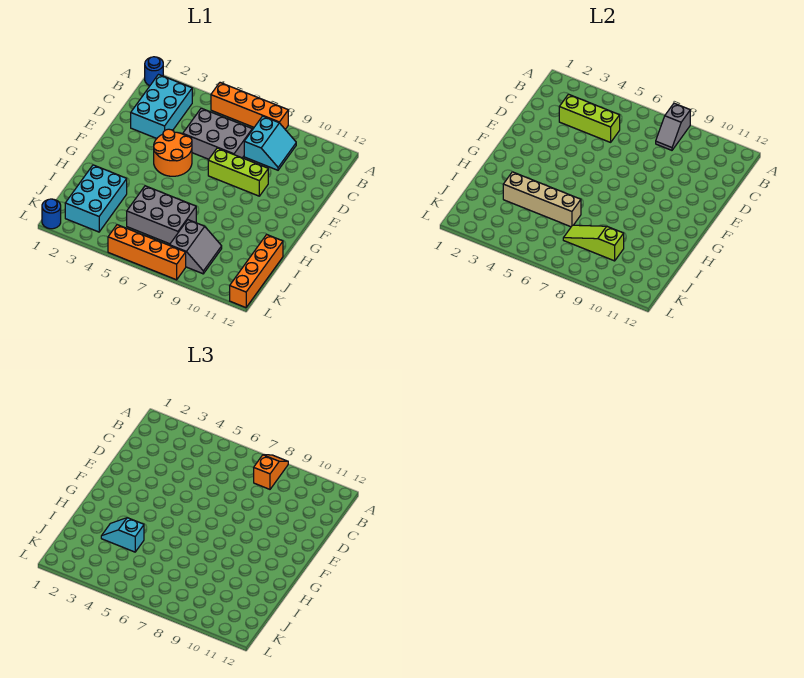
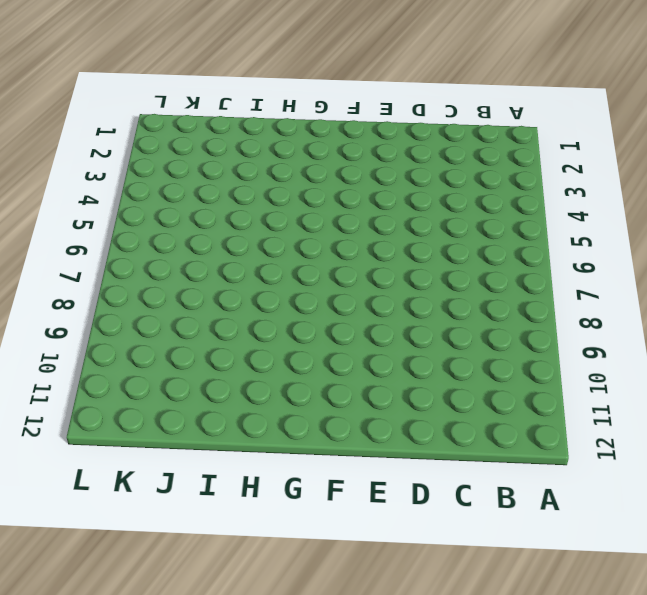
none -> blue round brick A1 level 1
none -> orange brick A5:A8 level 1
none -> cyan brick B2:D3 level 1

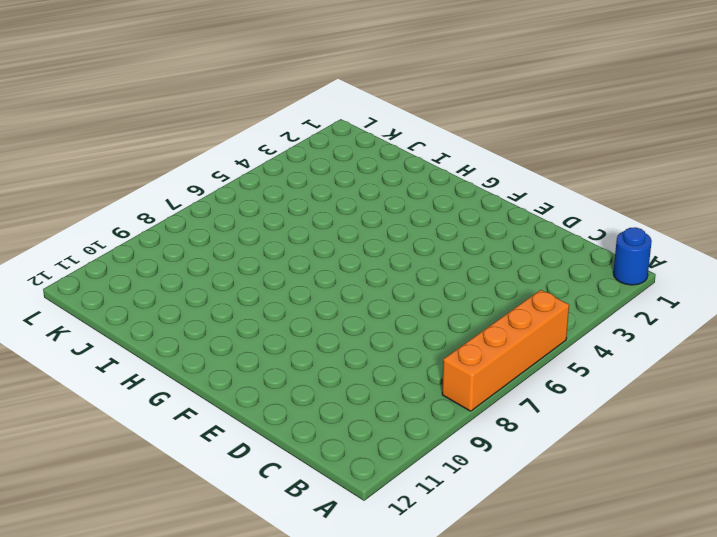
none -> cyan brick B2:D3 level 1
none -> cyan slope B8:C9 level 1 top 8
none -> grey brick C5:D7 level 1

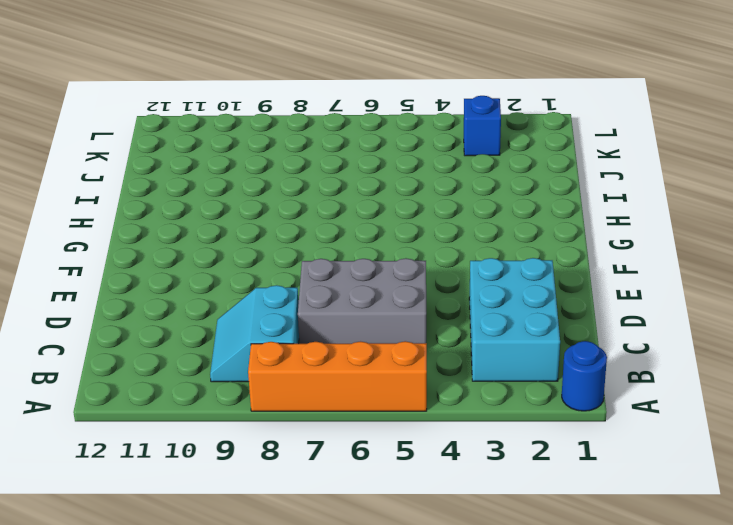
blue brick K3 level 1 -> cyan brick I2:K3 level 1
none -> orange round brick E4:F5 level 1
none -> lime brick E7:E9 level 1
none -> grey brick I5:J7 level 1

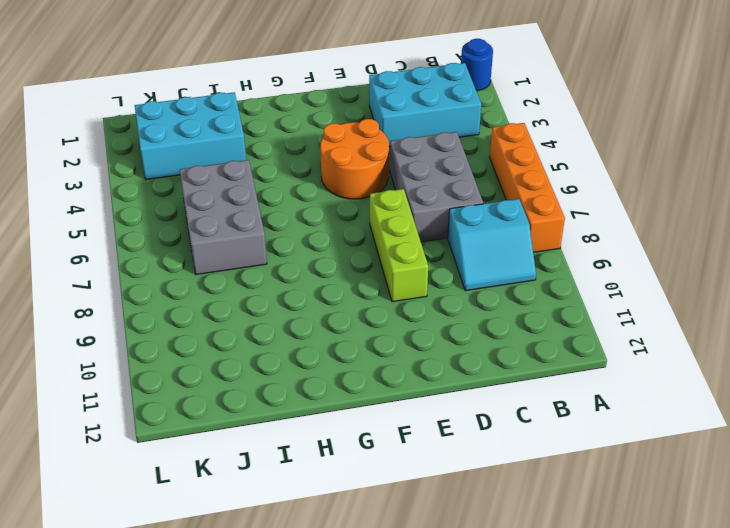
none -> orange brick I12:L12 level 1
none -> grey slope J8:K9 level 1 top 8
none -> blue round brick L1 level 1

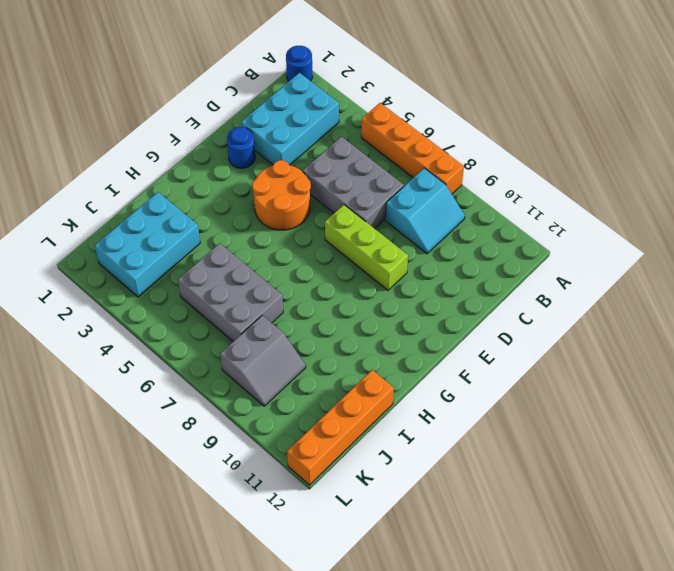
blue round brick E2 level 1 -> blue round brick L1 level 1
none -> orange brick L5:L8 level 1
none -> grey slope A8:B8 level 2 top A
none -> lime brick C3:C5 level 2

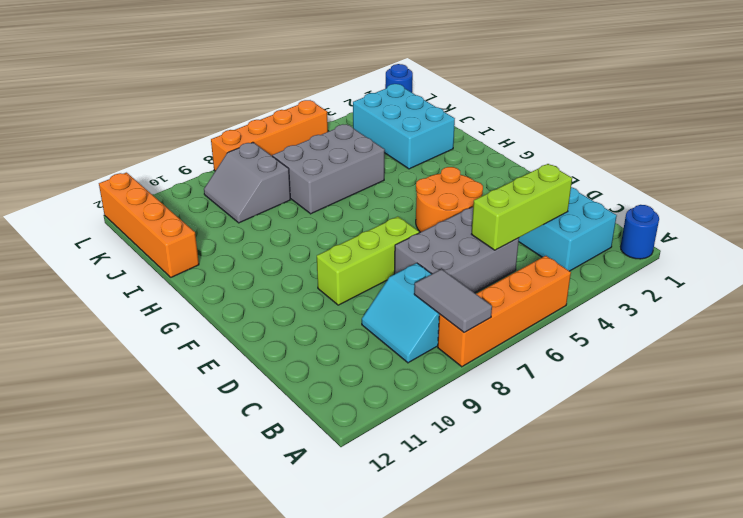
grey tile A8:B8 level 2 -> grey slope A8:B8 level 2 top A
none -> tan brick I3:I6 level 2
none -> lime slope J7:J9 level 2 top 9
none -> orange slope A8:B8 level 3 top B

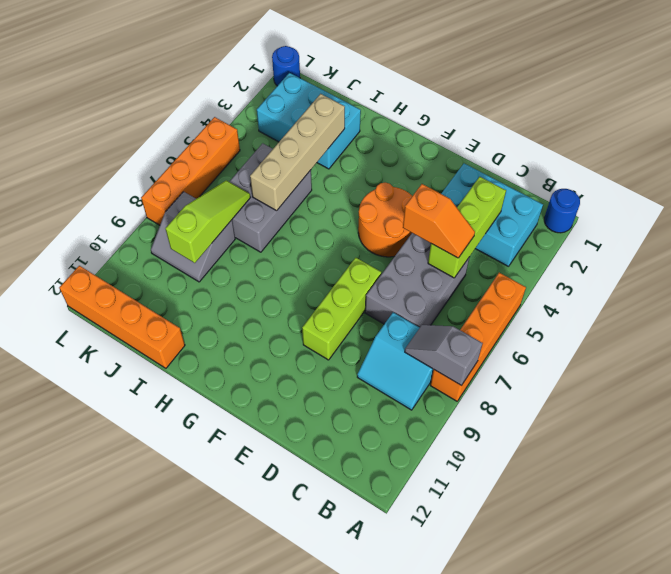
orange slope C5:D5 level 3 top D -> orange slope A8:B8 level 3 top B
none -> cyan slope I3:I4 level 3 top 4

